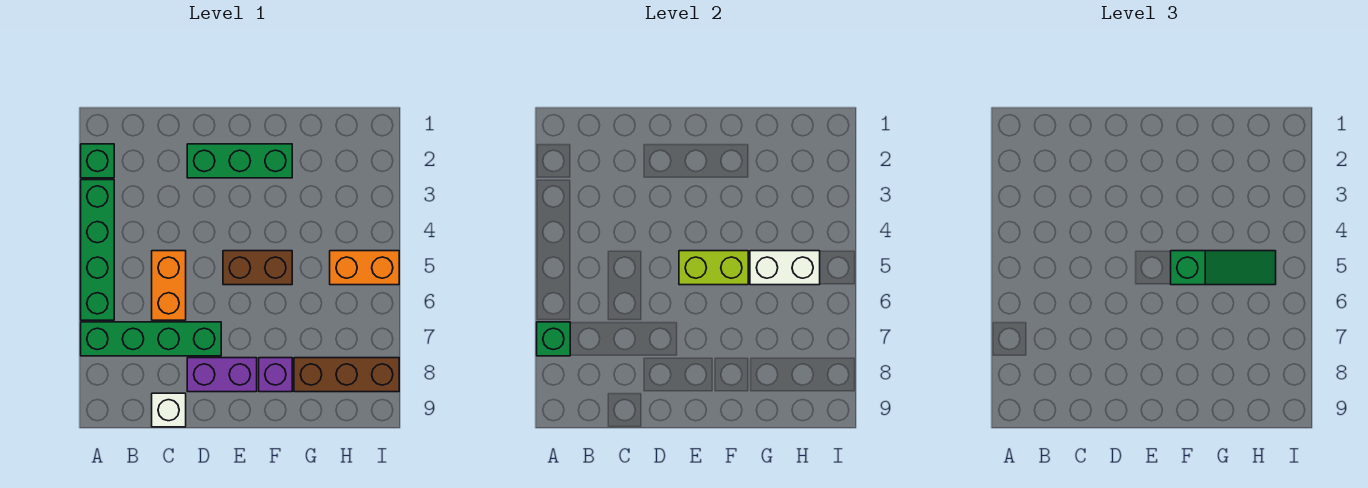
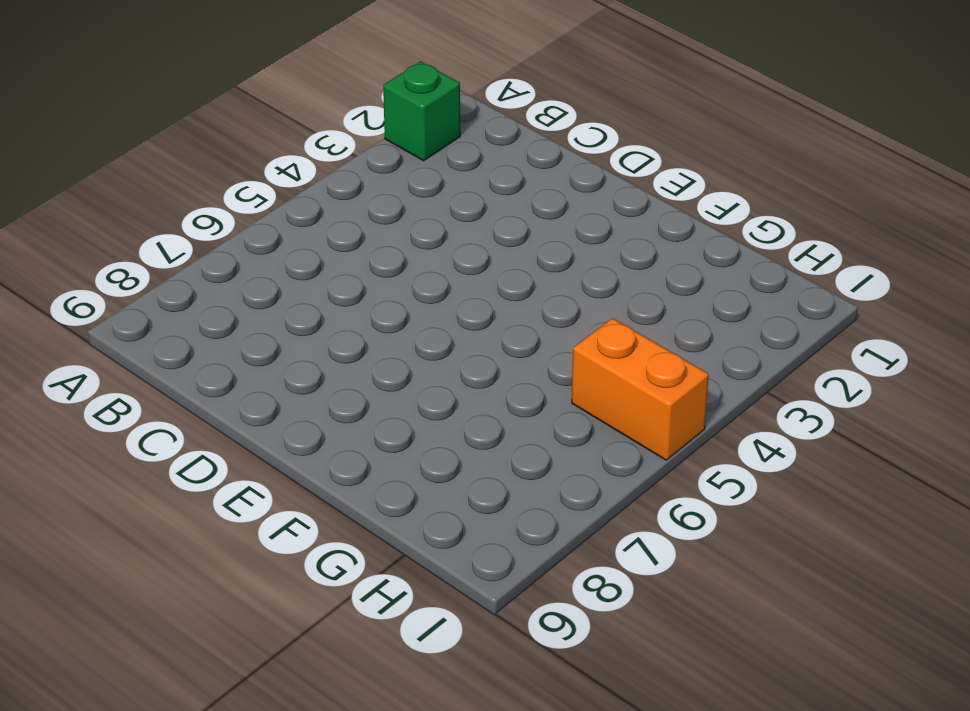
none -> green brick A3:A6 level 1
none -> green brick A7:D7 level 1
none -> orange brick C5:C6 level 1

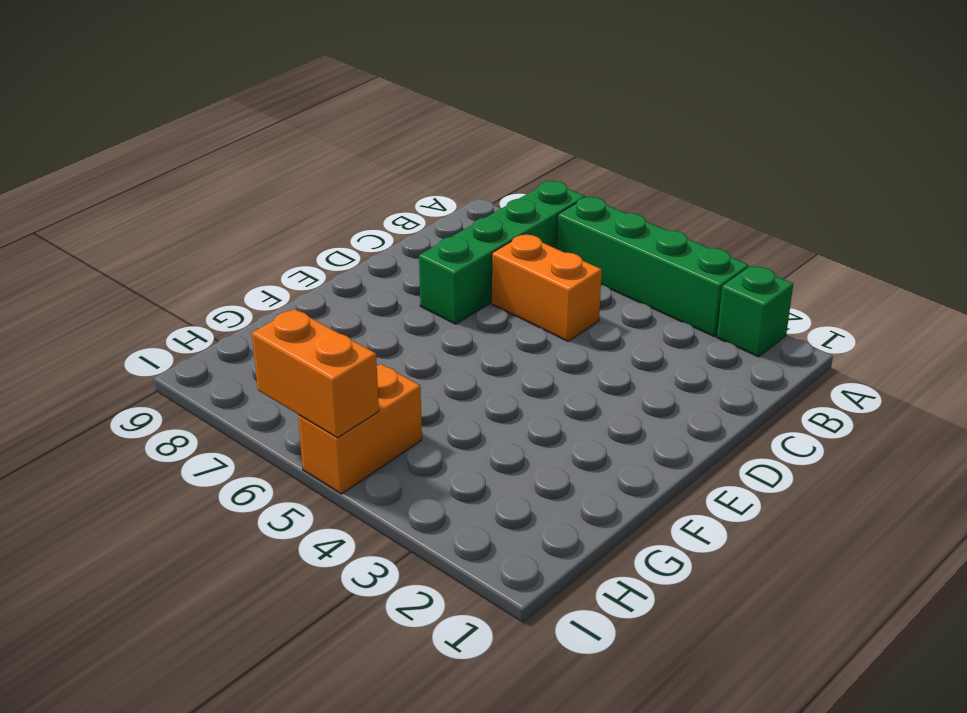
orange brick I5:I6 level 2 -> none
none -> white brick C9 level 1
none -> green brick D2:F2 level 1
none -> purple brick D8:E8 level 1

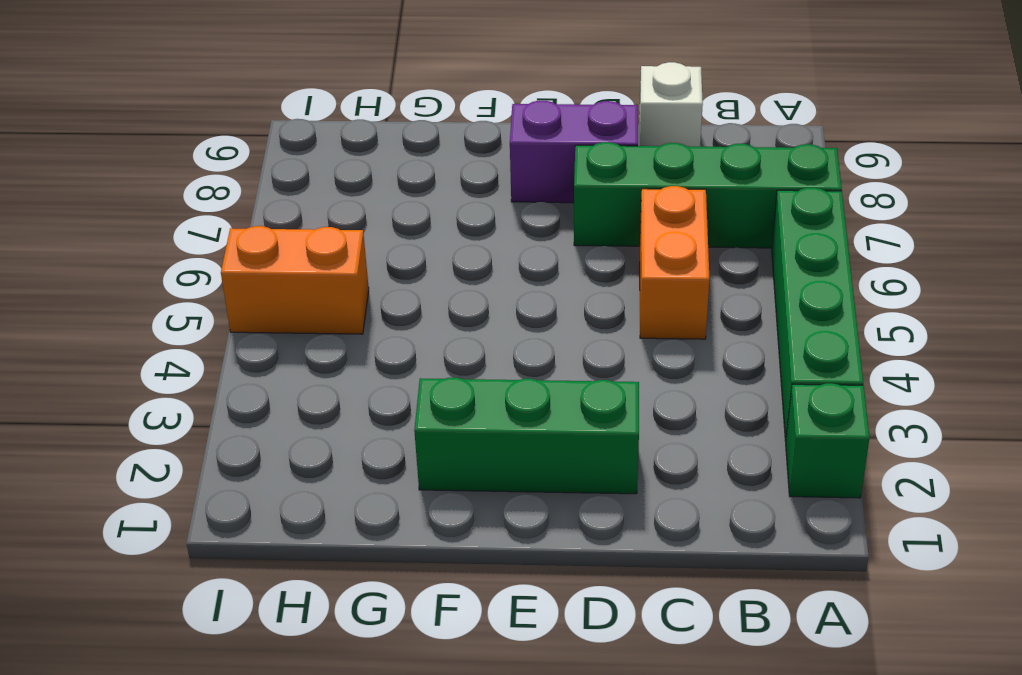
none -> brown brick E5:F5 level 1
none -> purple brick F8 level 1
none -> brown brick G8:I8 level 1

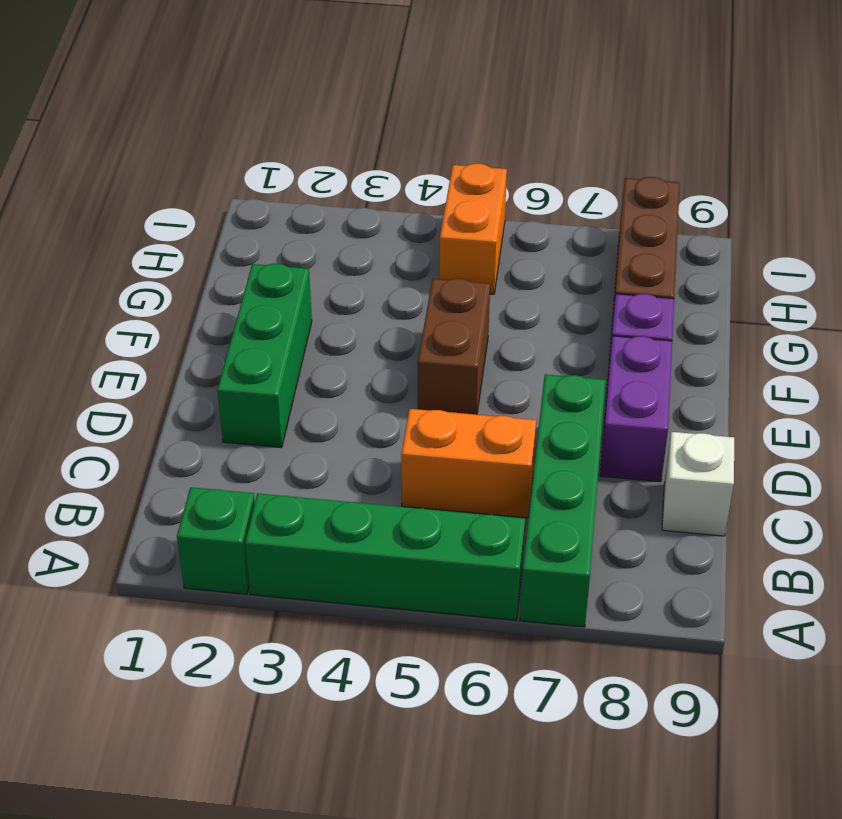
none -> green brick A7 level 2
none -> lime brick E5:F5 level 2
none -> white brick G5:H5 level 2

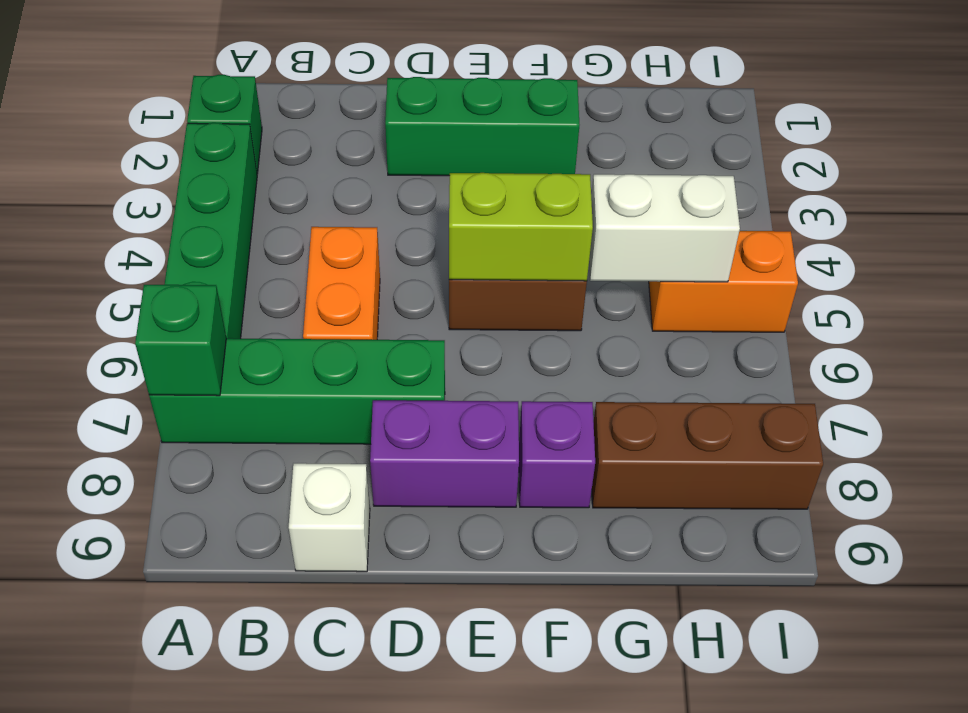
none -> green slope F5:H5 level 3 top F

